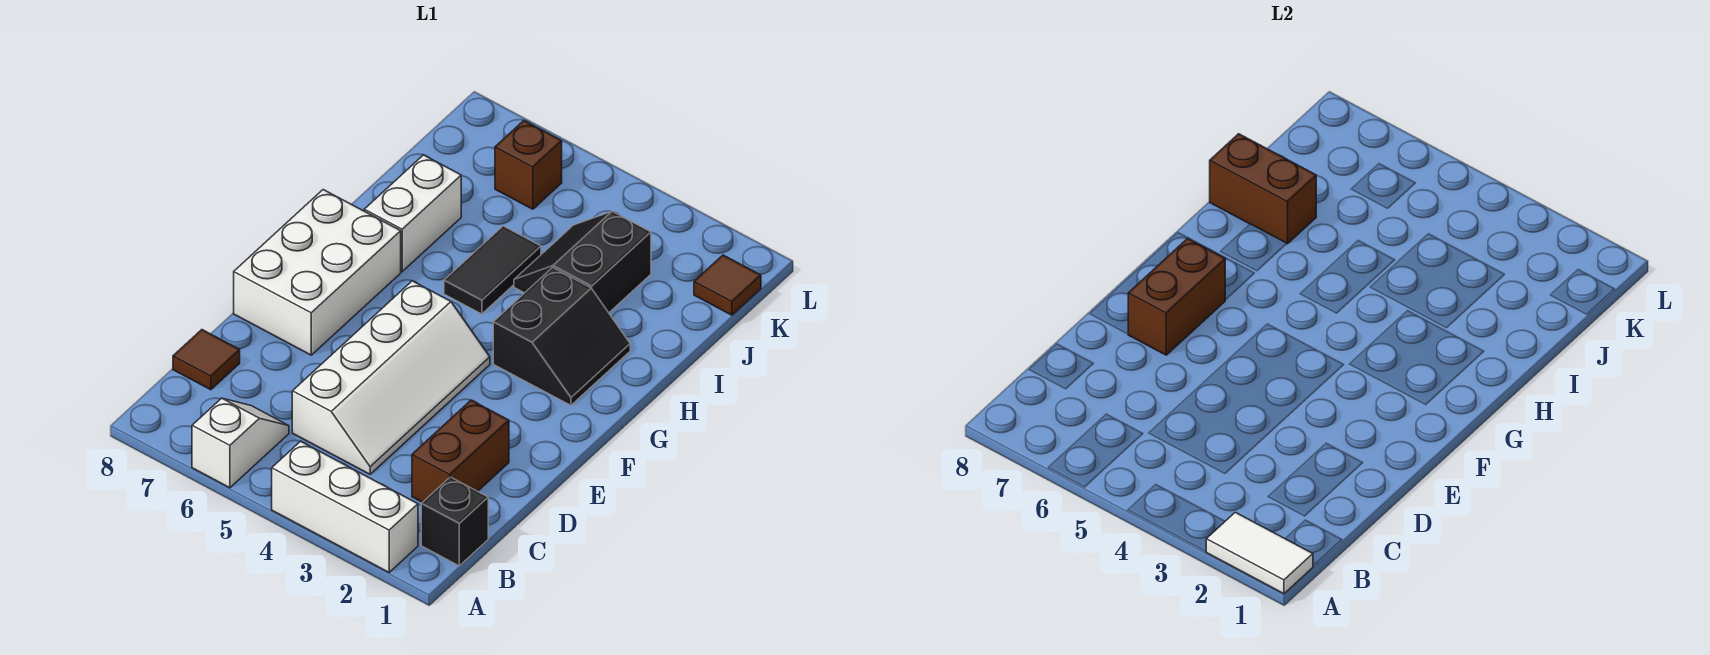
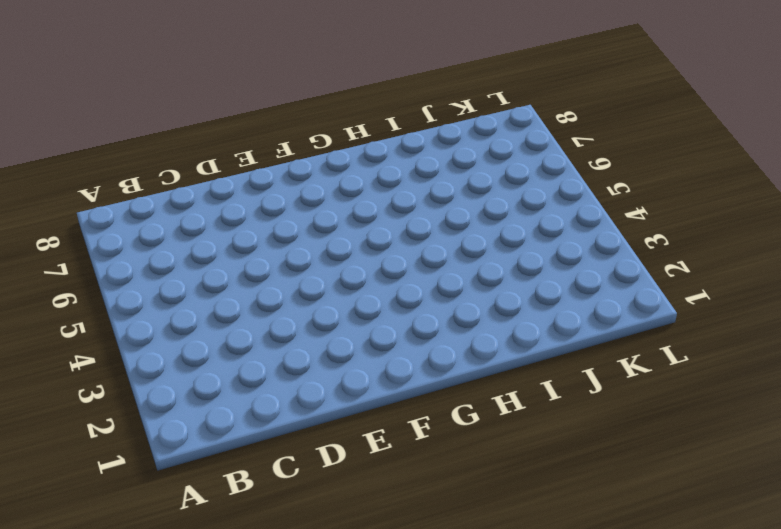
none -> white brick A2:A4 level 1
none -> white slope A6:B6 level 1 top A
none -> black brick B1 level 1

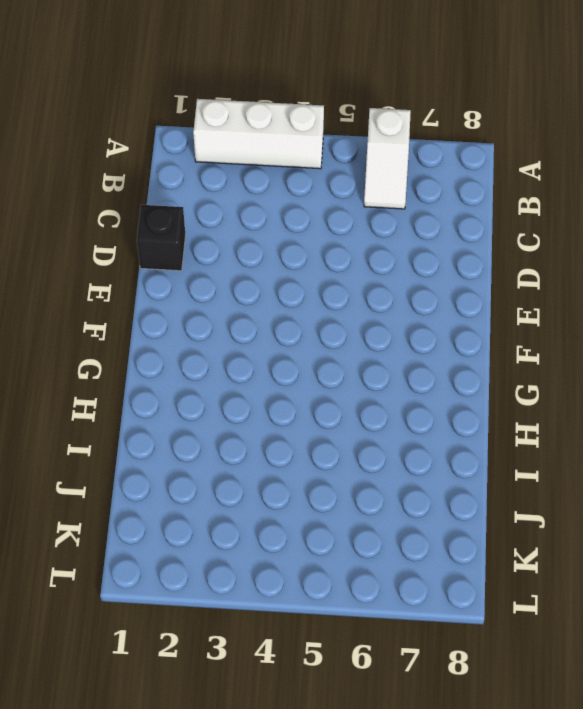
black brick D1 level 1 -> black brick B1 level 1
none -> brown brick C2:D2 level 1
none -> white slope C4:F5 level 1 top 5
none -> brown tile C8 level 1

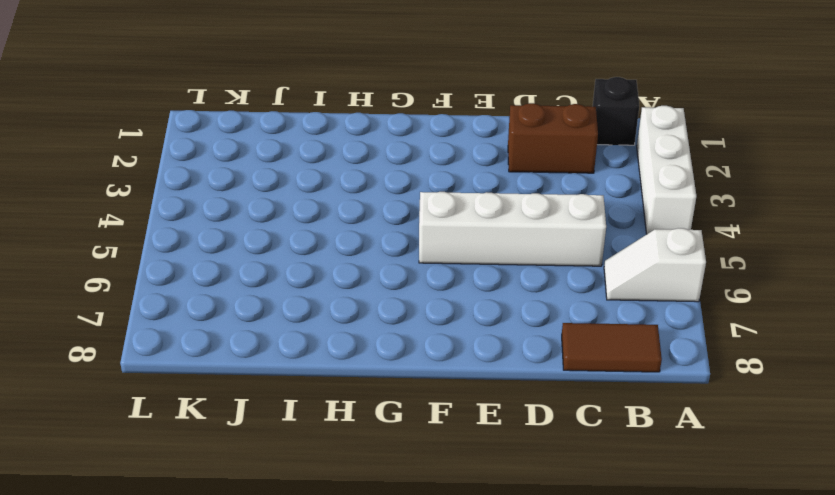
brown tile B8:C8 level 1 -> brown tile C8 level 1
none -> white brick E7:G8 level 1
none -> black slope G2:H3 level 1 top 3
none -> black tile H5:I5 level 1

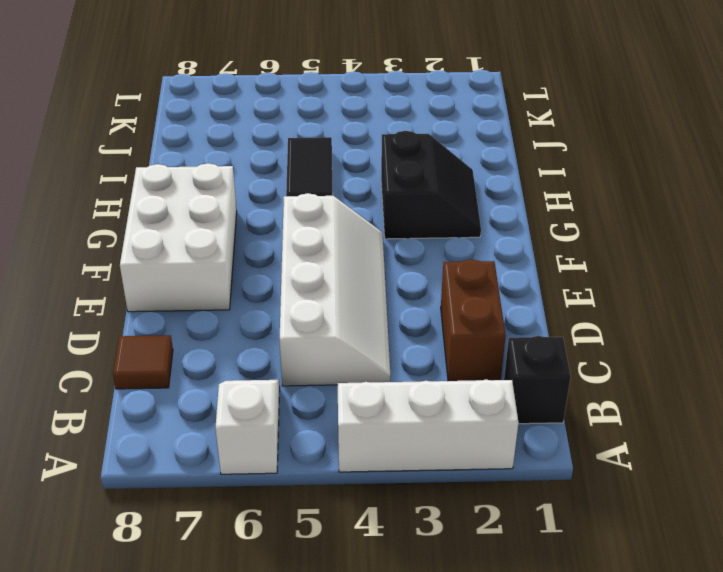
none -> white brick H7:I7 level 1
none -> black slope I3:J4 level 1 top 3
none -> brown tile K1 level 1

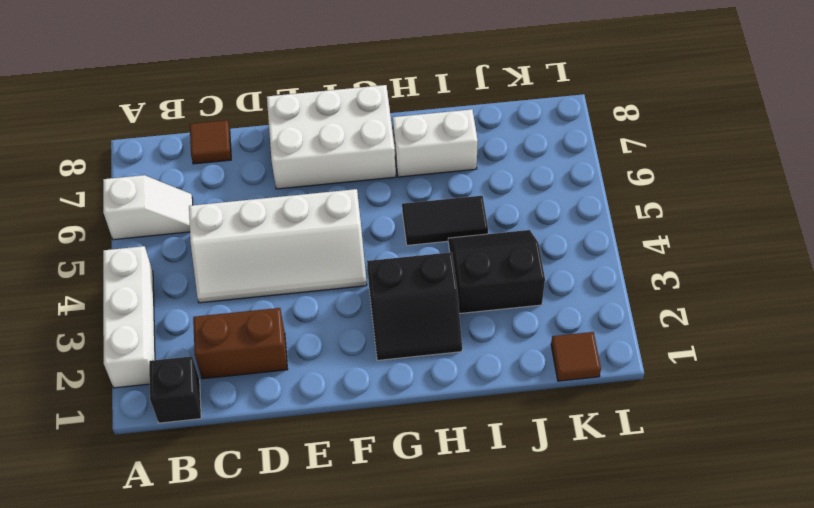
none -> brown brick K6 level 1
none -> white tile A1:A2 level 2
none -> brown brick E7:F7 level 2

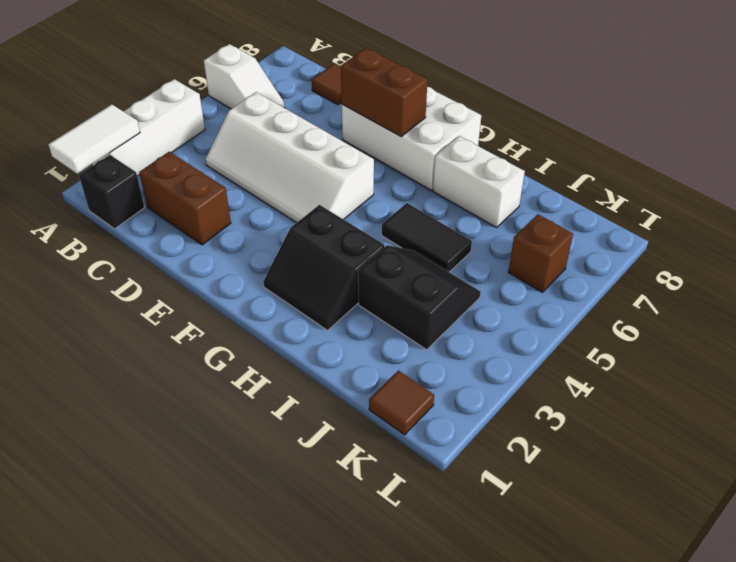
none -> brown brick I7:I8 level 2

